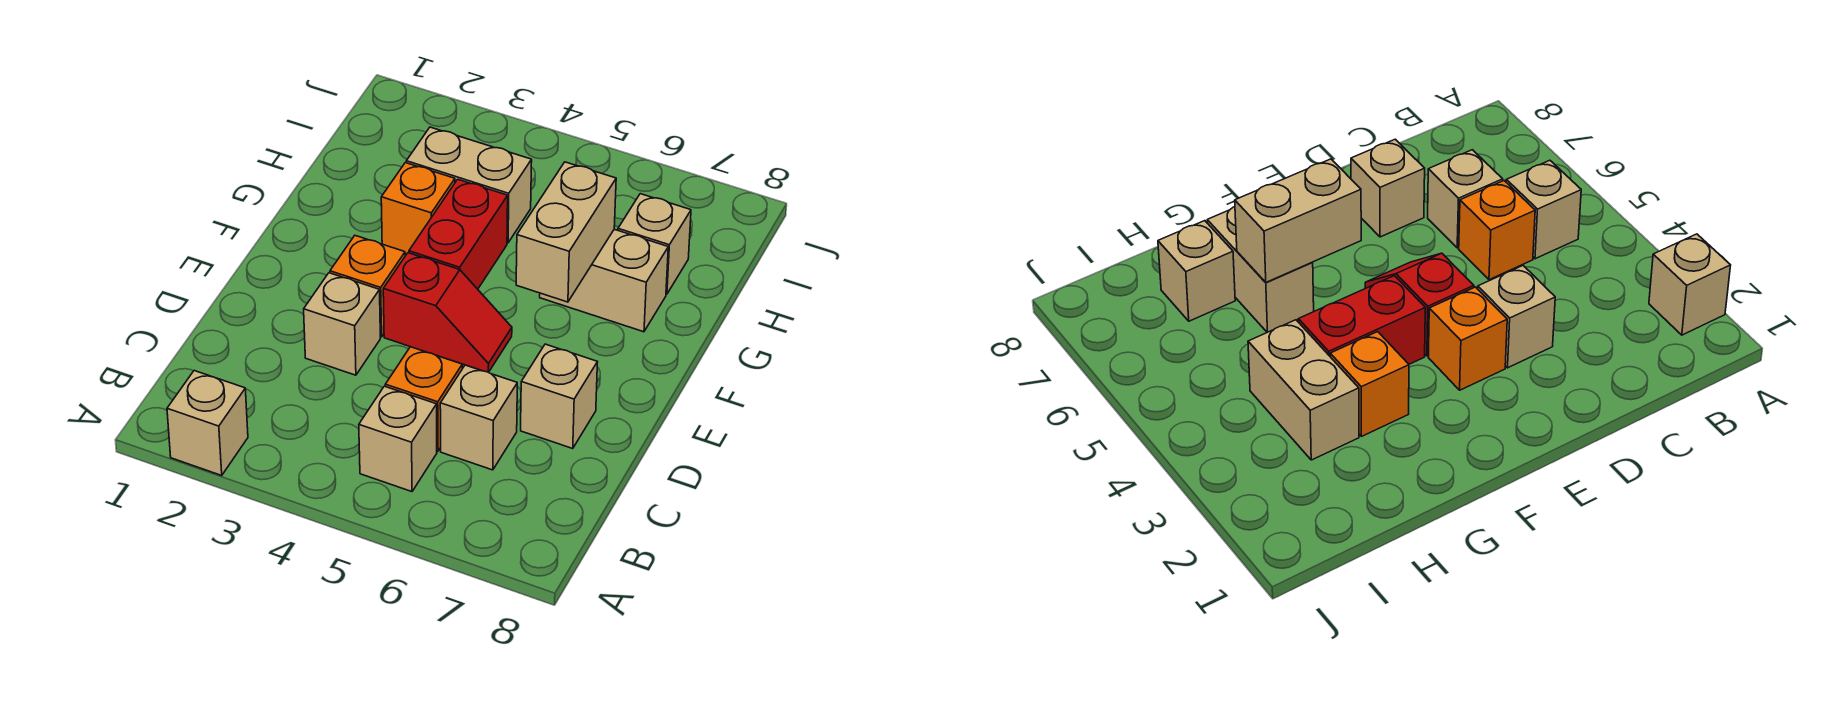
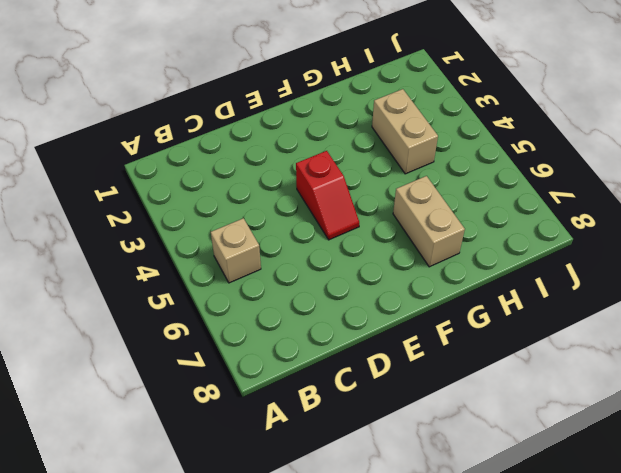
none -> tan brick A2 level 1
none -> orange brick C5 level 1
none -> tan brick C6 level 1

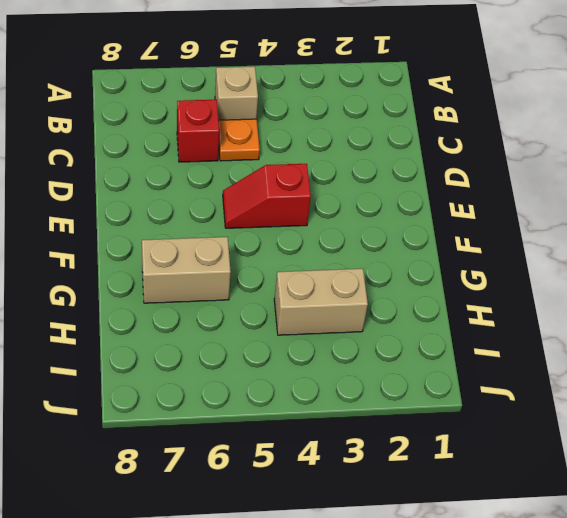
orange plate C5 level 1 -> orange brick C5 level 1
red brick C6 level 1 -> tan brick C6 level 1
none -> tan brick A2 level 1
none -> tan brick D3 level 1
none -> tan brick D7 level 1

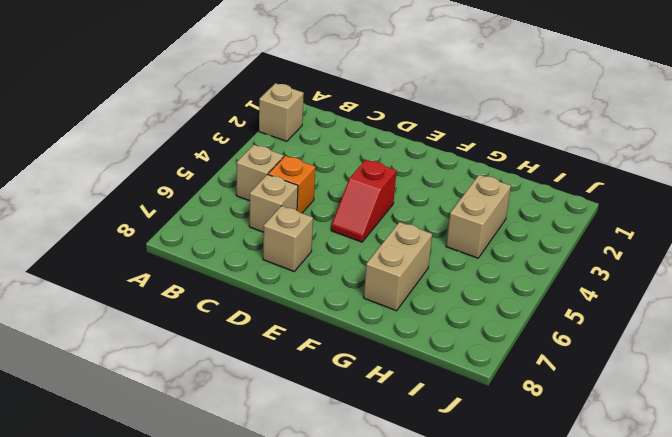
none -> tan brick D3 level 1
none -> orange brick E3 level 1
none -> red brick F4:G4 level 1

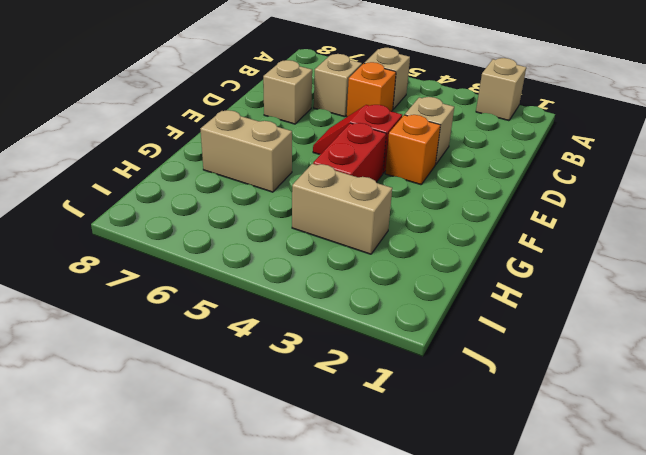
none -> orange brick G3 level 1
none -> tan brick H7 level 1
none -> tan brick F6:G6 level 2

